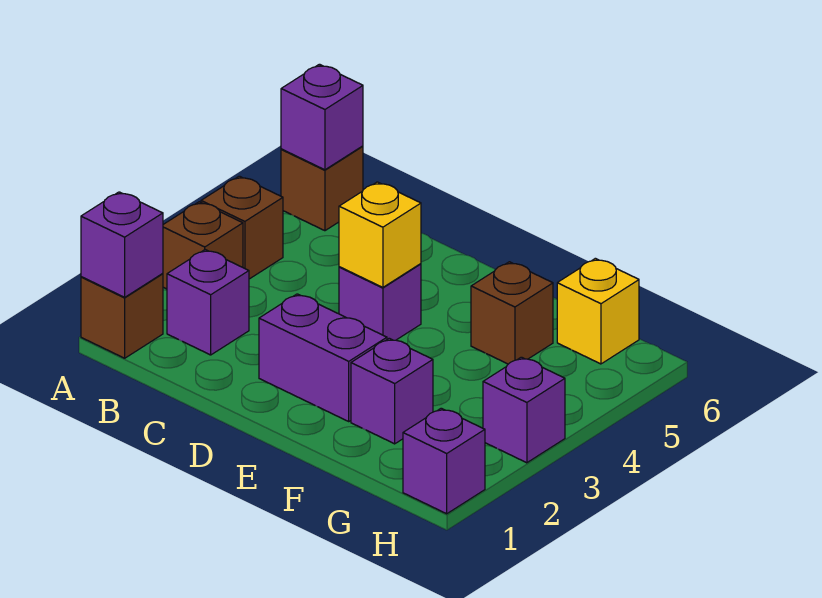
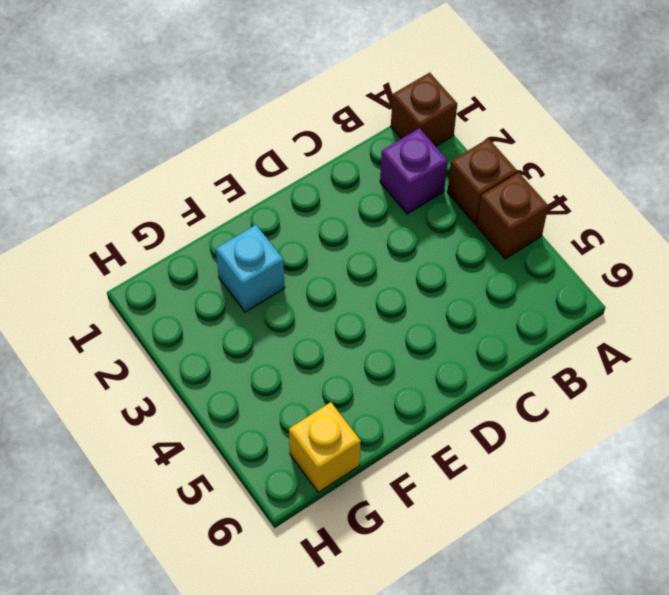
cyan brick F2 level 1 -> purple brick F2 level 1
none -> brown brick A6 level 1
none -> purple brick D2:E2 level 1
none -> purple brick D4 level 1

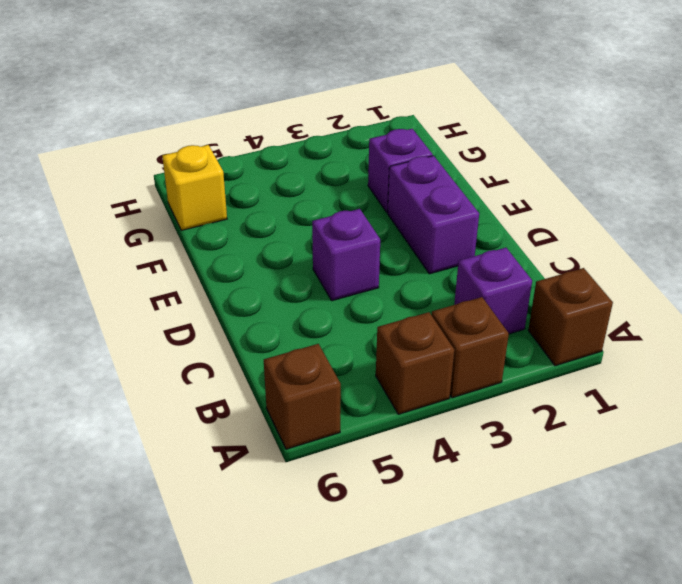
none -> brown brick F5 level 1
none -> purple brick H1 level 1
none -> purple brick H3 level 1

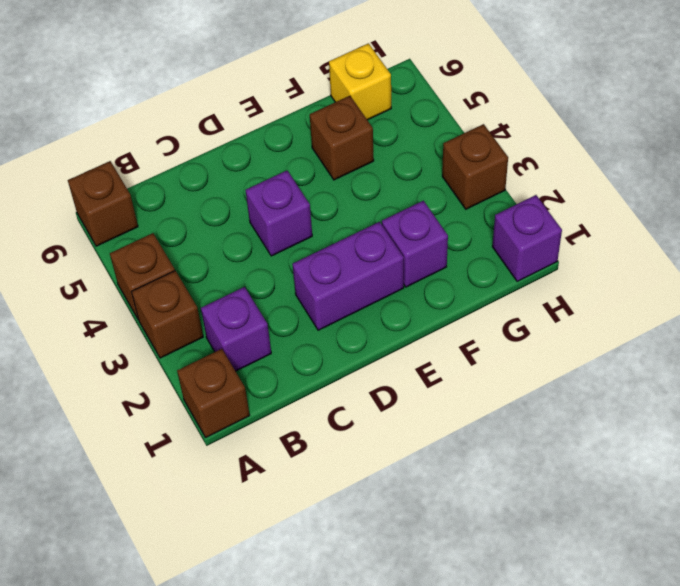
brown brick H3 level 1 -> purple brick H3 level 1
none -> purple brick A1 level 2
none -> purple brick A6 level 2
none -> yellow brick D4 level 2

